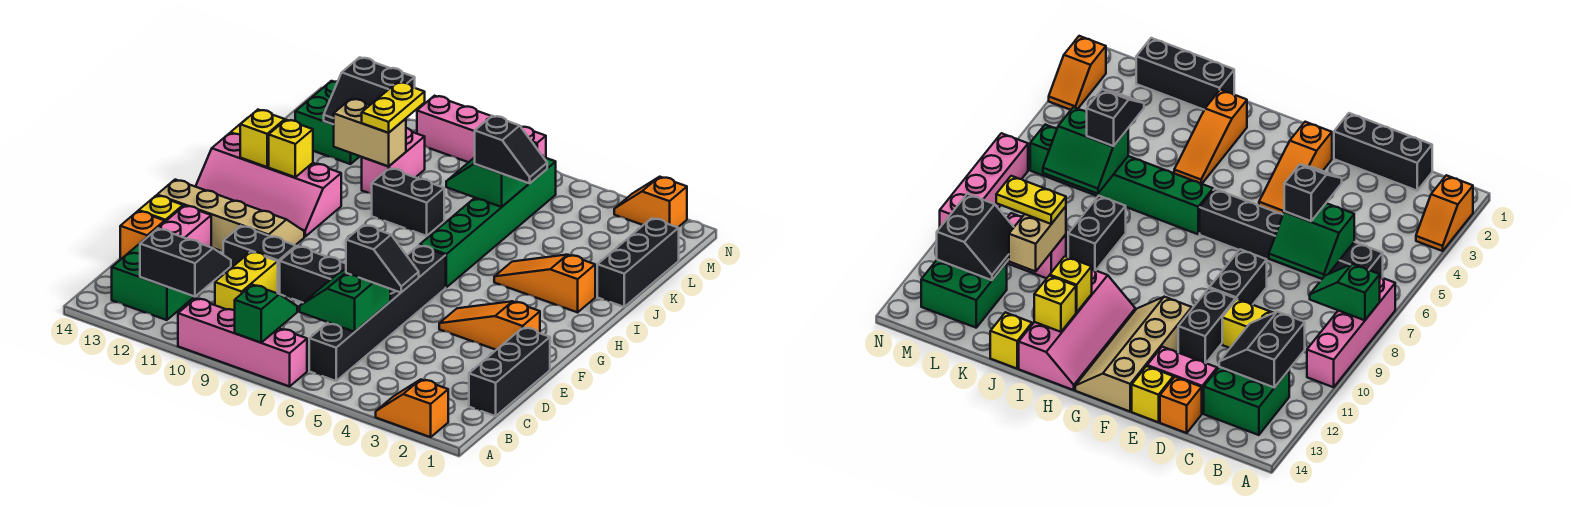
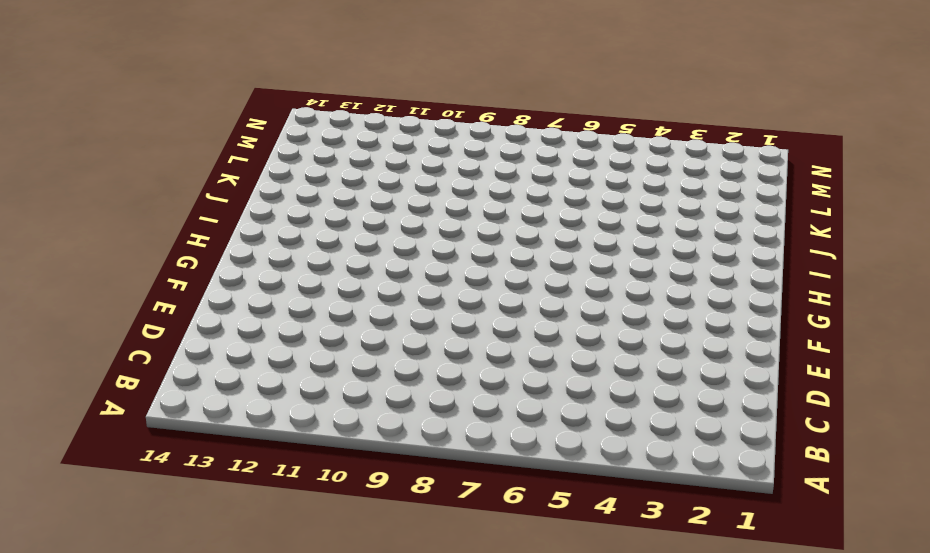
none -> orange slope A2:A3 level 1 top 2
none -> pink brick A7:A10 level 1
none -> black brick B6:G6 level 1
none -> green brick B12:C13 level 1

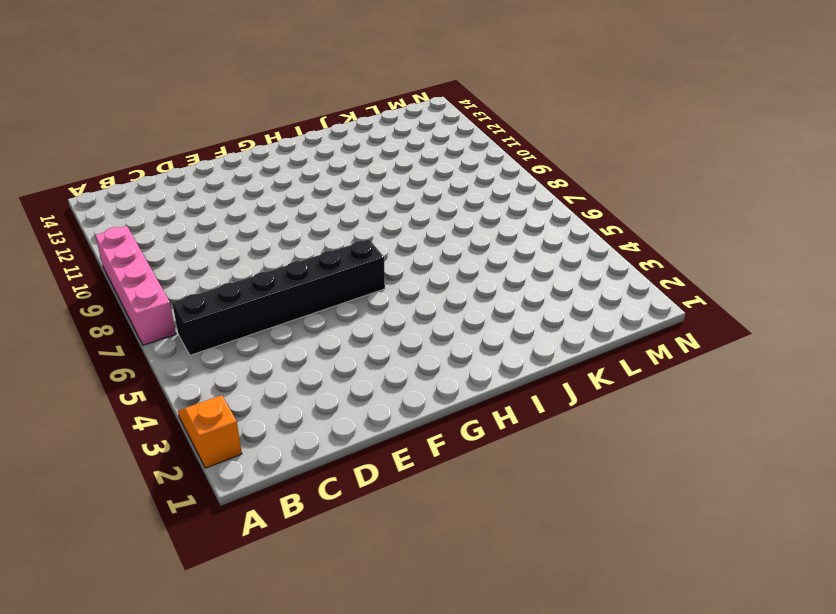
none -> green brick B12:C13 level 1
none -> black brick C1:E1 level 1
none -> yellow brick C10:D10 level 1
none -> pink brick D13:E13 level 1

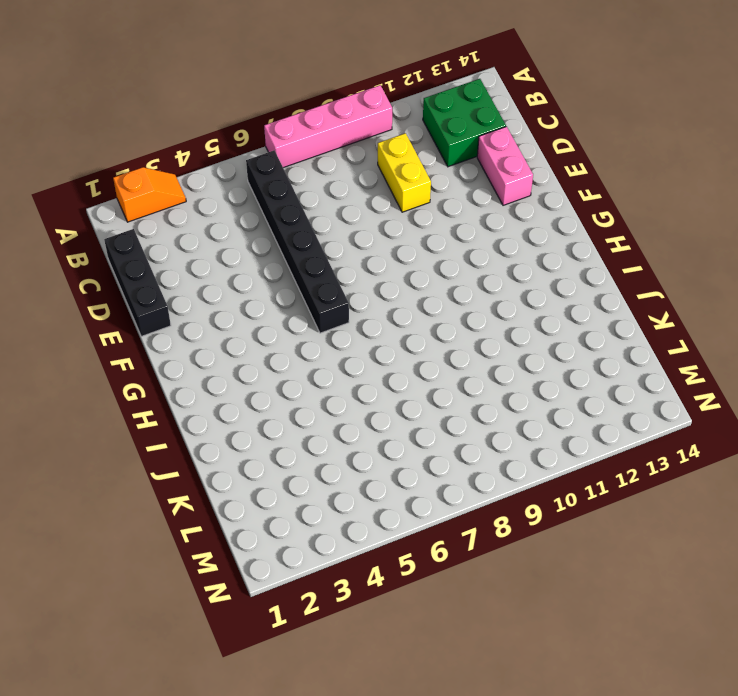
none -> orange brick D14 level 1
none -> black brick E8:E9 level 1
none -> black brick E10:E11 level 1
none -> yellow brick E14 level 1

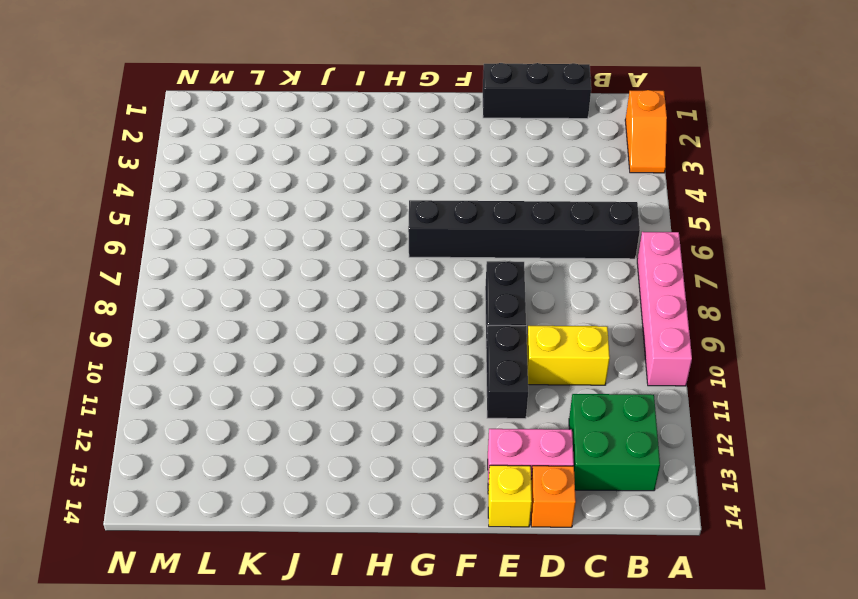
none -> orange slope F2:F4 level 1 top 2
none -> tan slope F11:G14 level 1 top F
none -> green brick H6:M6 level 1
none -> pink slope H11:I14 level 1 top I

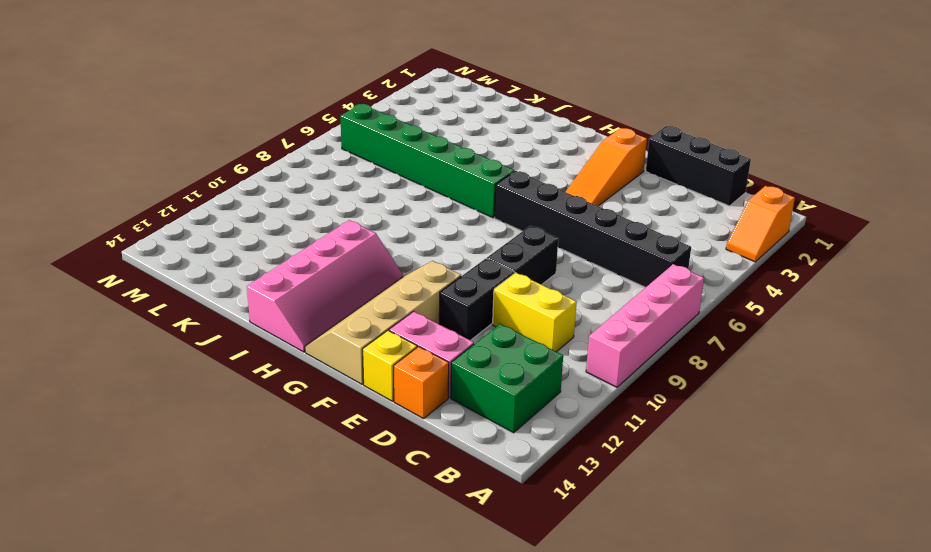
none -> orange slope I2:I4 level 1 top 2
none -> black brick J1:L1 level 1
none -> black brick J8:J9 level 1
none -> yellow brick J14 level 1

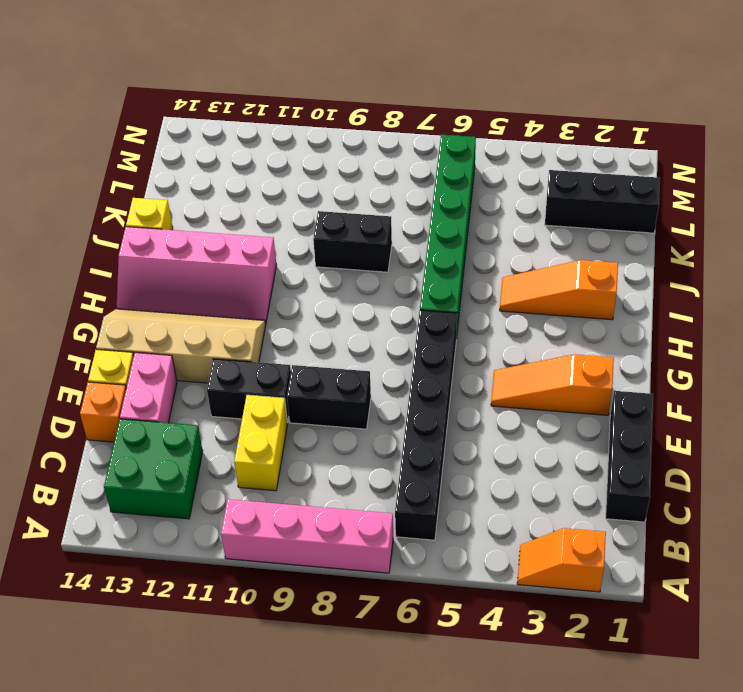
black brick L1:L3 level 1 -> black brick J1:L1 level 1
none -> pink brick K10:L10 level 1
none -> green brick L12:M13 level 1
none -> orange slope N2:N3 level 1 top 2
none -> pink brick N7:N10 level 1

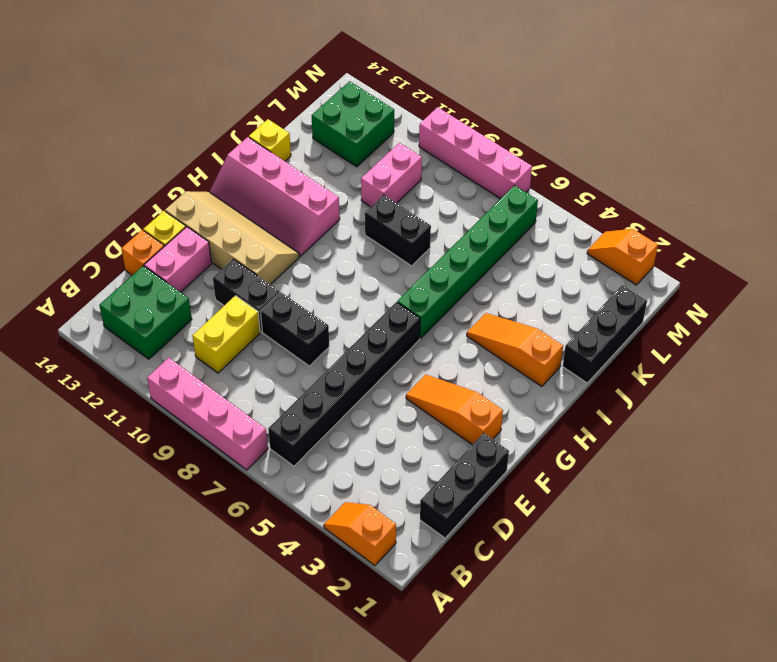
none -> green slope A8:B8 level 2 top A
none -> black slope B11:C12 level 2 top B
none -> green slope C6:D7 level 2 top 6
none -> yellow brick I12 level 2

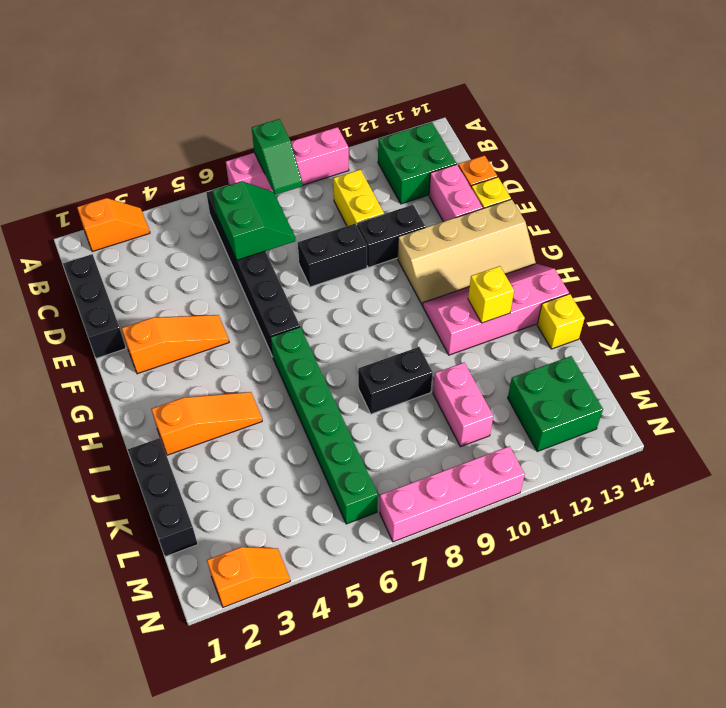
none -> black slope B11:C12 level 2 top B
none -> yellow brick I13 level 2
none -> green slope K6:L7 level 2 top 6
none -> tan brick K10:K11 level 2

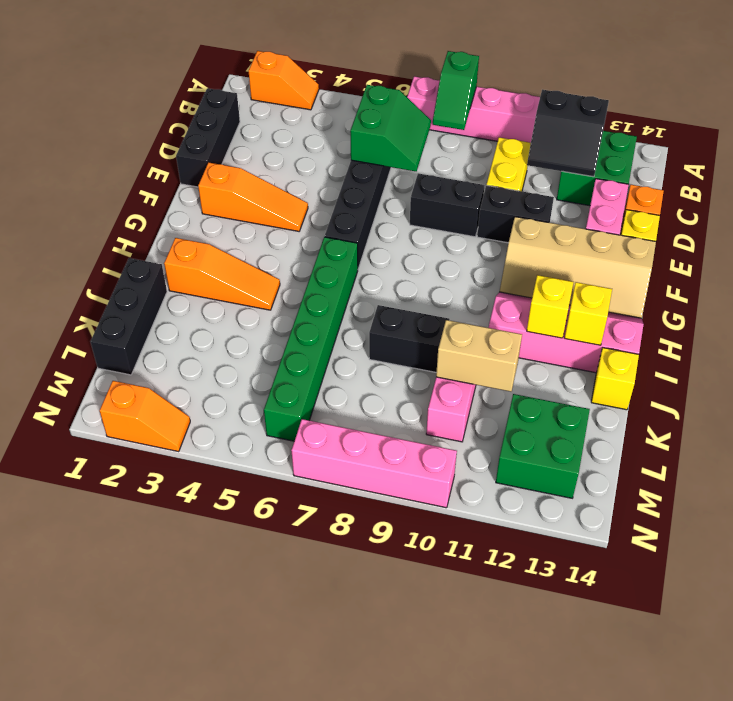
none -> green slope K6:L7 level 2 top 6
none -> black slope L11:M12 level 2 top M
none -> black slope D5:D6 level 3 top 6
none -> black slope K5:K6 level 3 top 6

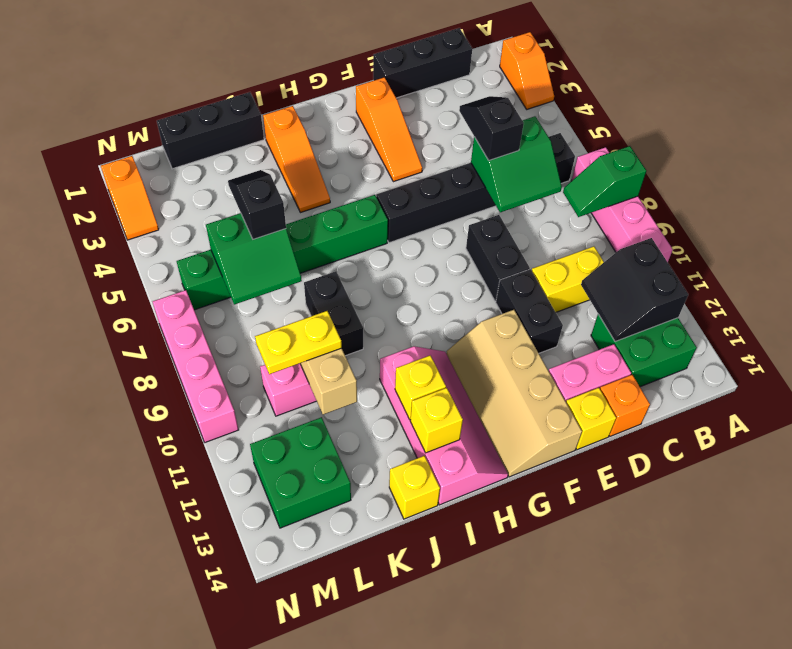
none -> black slope L11:M12 level 2 top M

